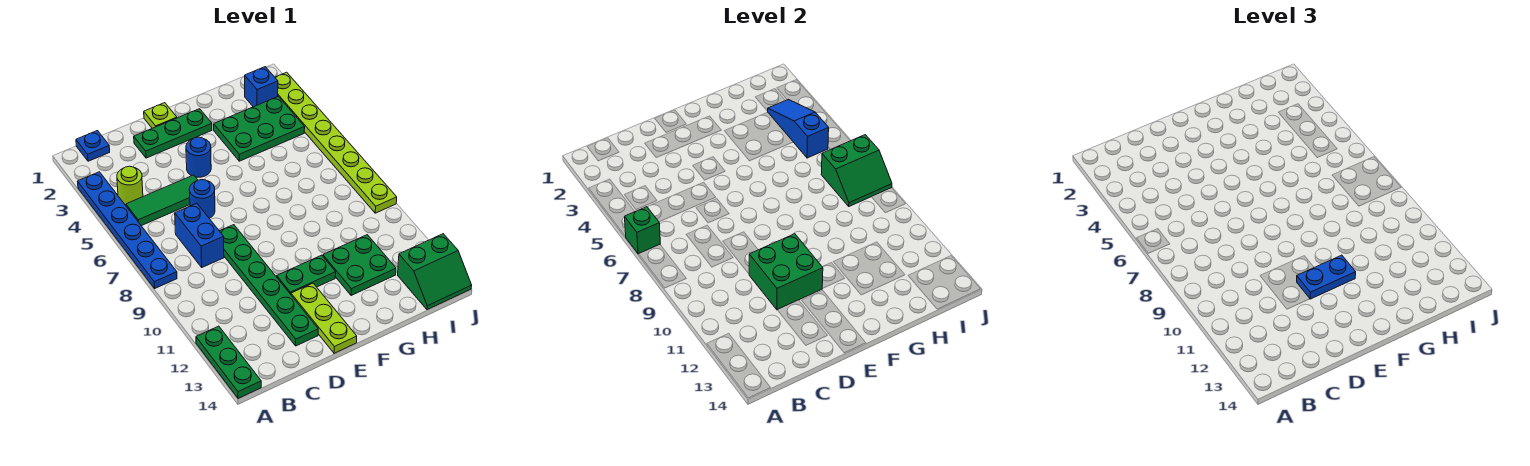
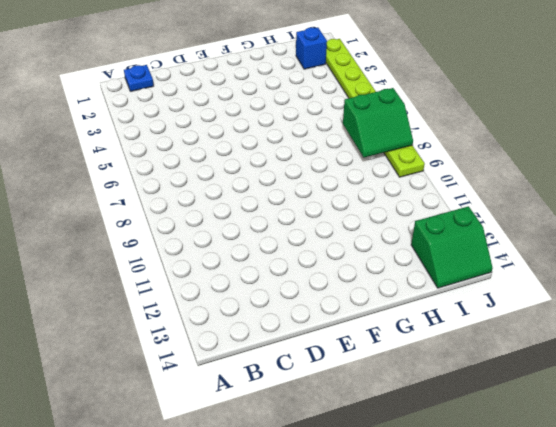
none -> blue plate A3:A8 level 1
none -> green plate A12:A14 level 1
none -> lime round brick B4 level 1

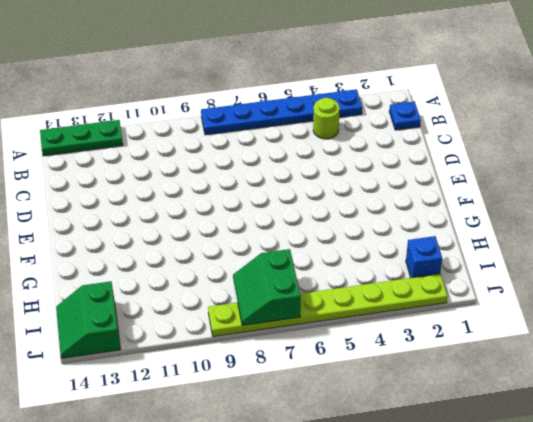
none -> green tile B5:D5 level 1
none -> blue brick C7:C8 level 1
none -> green plate D2:F2 level 1

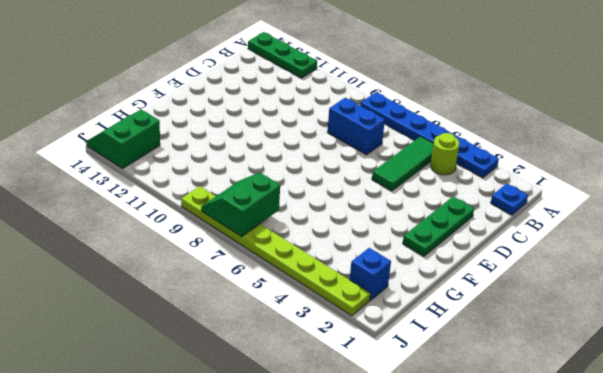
none -> blue round brick D6 level 1
none -> green plate D8:D13 level 1
none -> lime plate E1 level 1

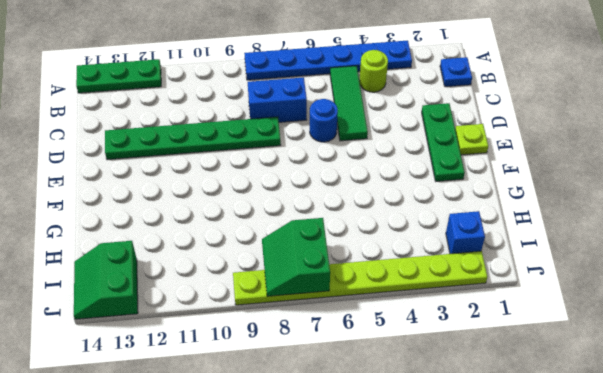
none -> blue round brick E4 level 1
none -> green plate E11:F11 level 1
none -> lime plate E12:E14 level 1

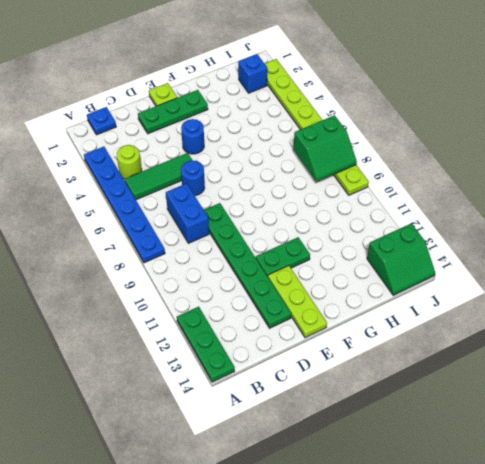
none -> green plate G3:I4 level 1
none -> green plate G11:H12 level 1
none -> green brick A6 level 2

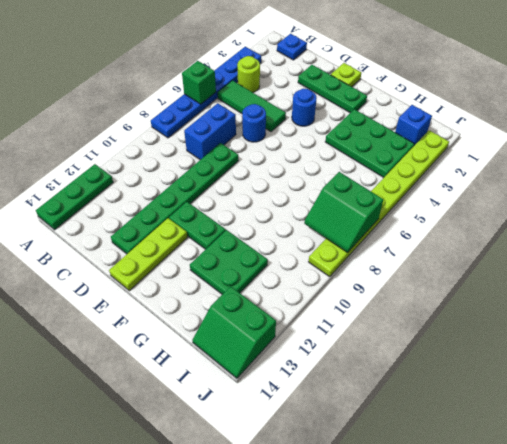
none -> green brick D10:E11 level 2
none -> blue slope I3:I5 level 2 top 5
none -> blue plate E11:F11 level 3

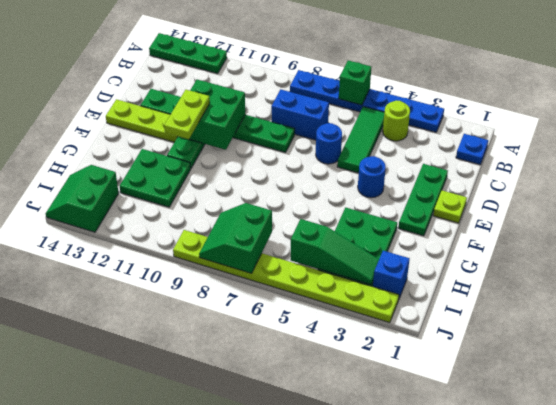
lime plate E11:F11 level 3 -> blue plate E11:F11 level 3
green slope I3:I5 level 2 top 5 -> blue slope I3:I5 level 2 top 5

